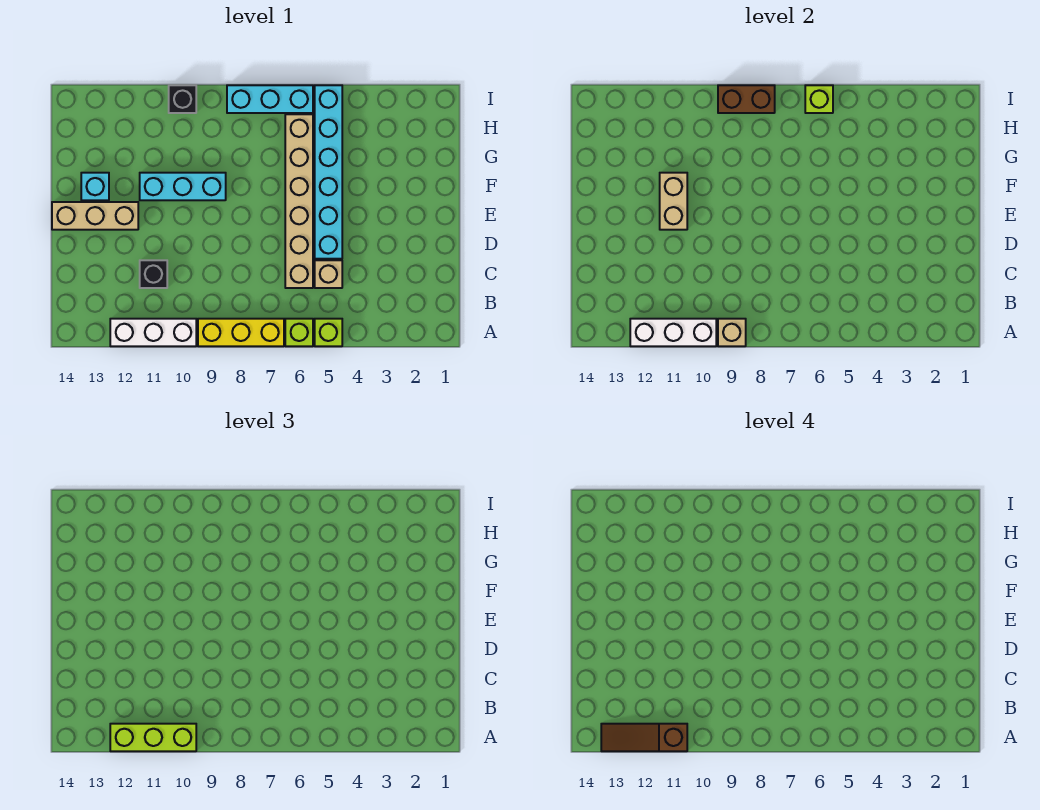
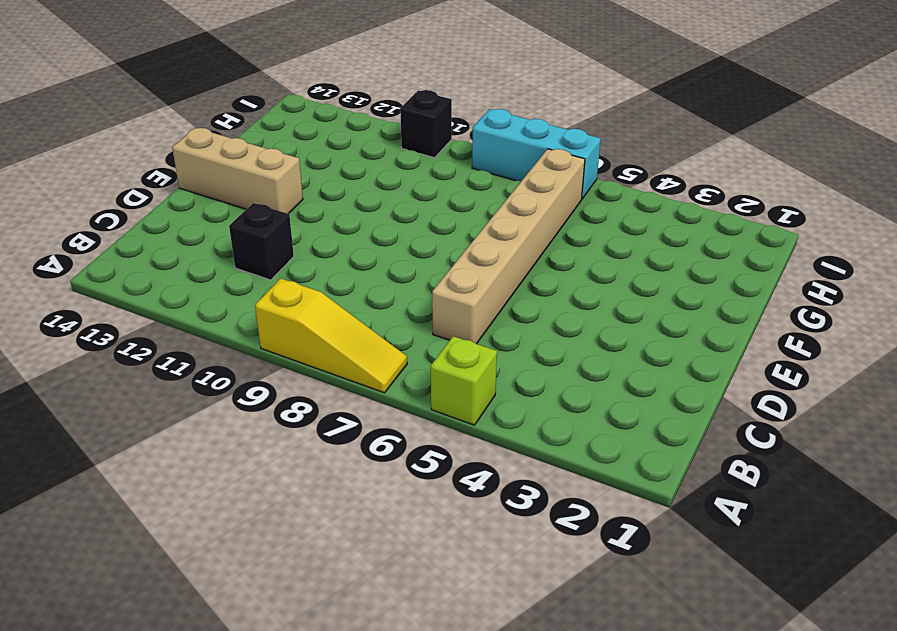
yellow slope A7:A9 level 1 top 9 -> yellow brick A7:A9 level 1
none -> lime brick A6 level 1
none -> white brick A10:A12 level 1
none -> tan brick C5 level 1

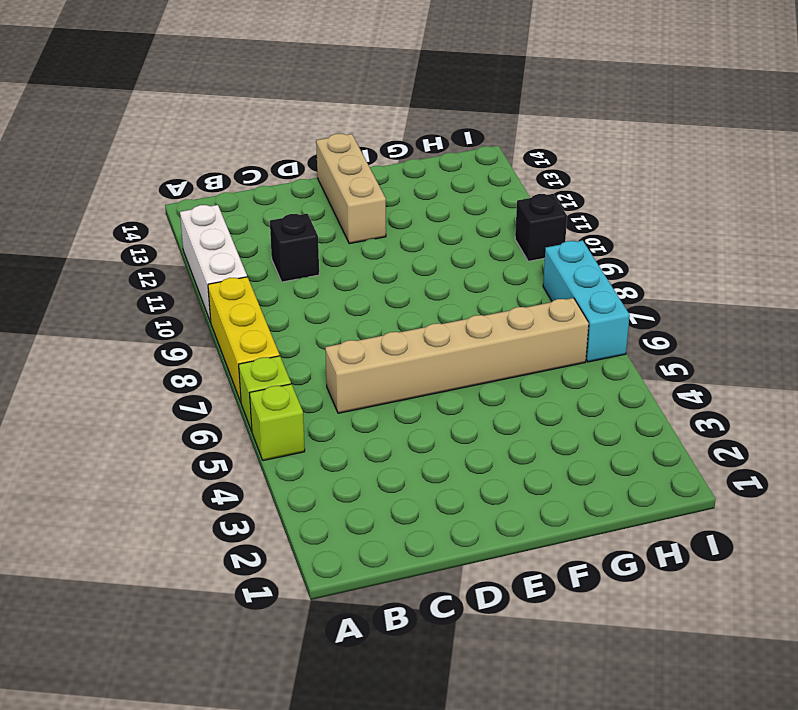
none -> tan brick C5 level 1
none -> cyan brick D5:I5 level 1
none -> cyan brick F9:F11 level 1

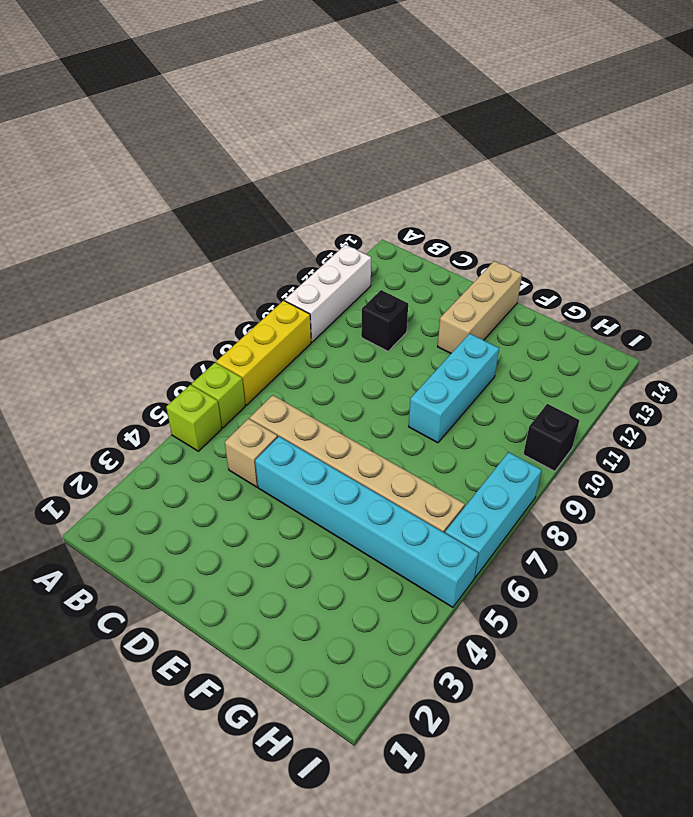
none -> cyan brick F13 level 1
none -> tan brick A9 level 2
none -> white brick A10:A12 level 2

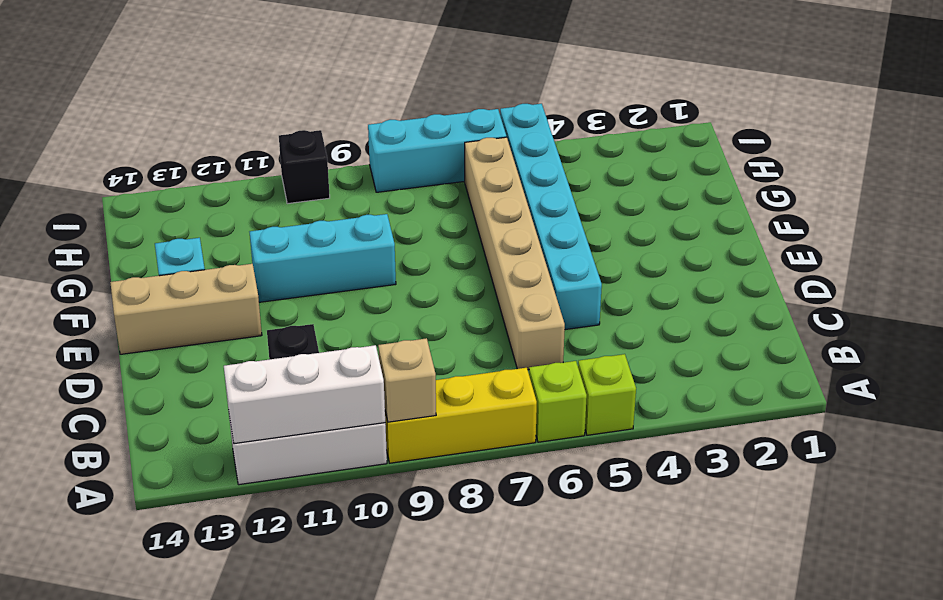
none -> tan brick C5 level 1
none -> tan brick E11:F11 level 2
none -> lime brick I6 level 2

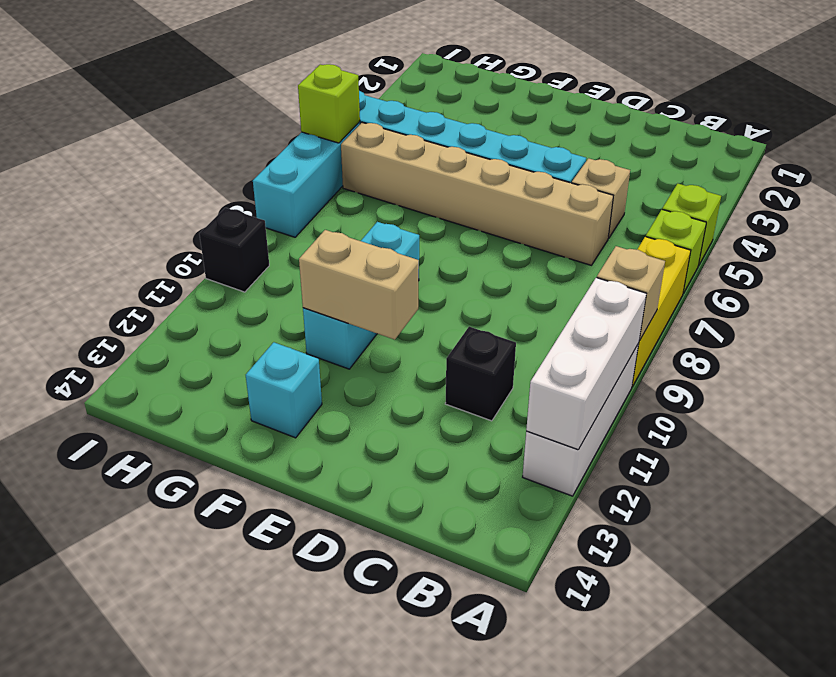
none -> tan brick E12:E14 level 1
none -> brown brick I8:I9 level 2
none -> lime brick A10:A12 level 3

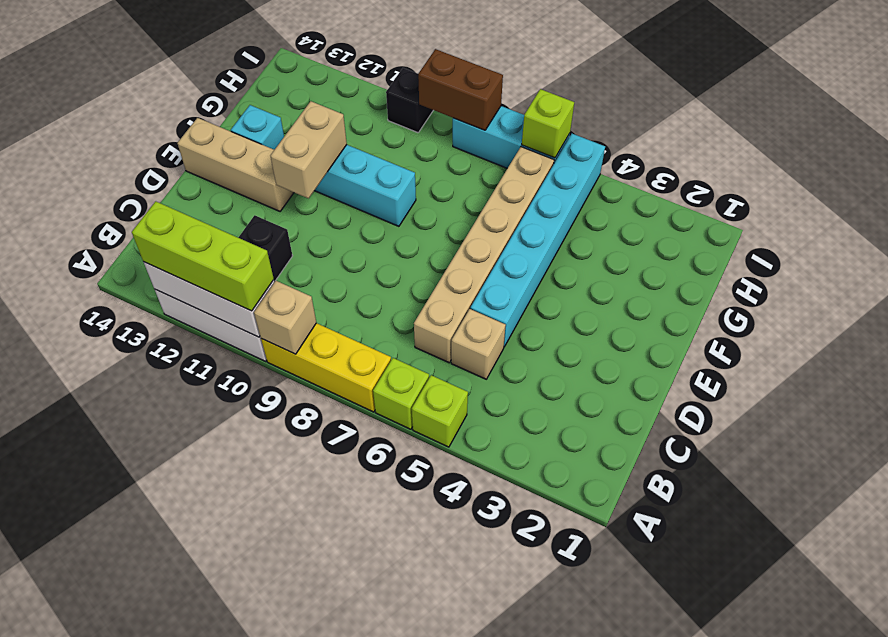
none -> brown slope A11:A13 level 4 top 11

